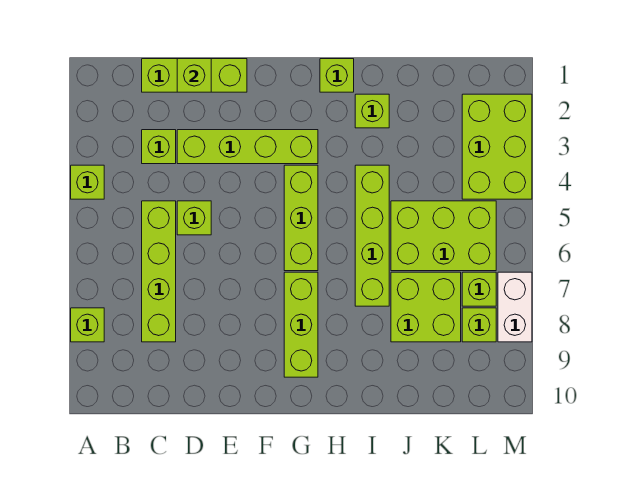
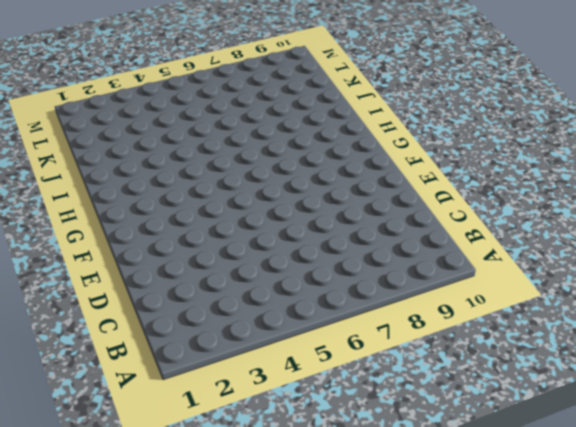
none -> lime brick A4 level 1
none -> lime brick A8 level 1
none -> lime brick C1:E1 level 1

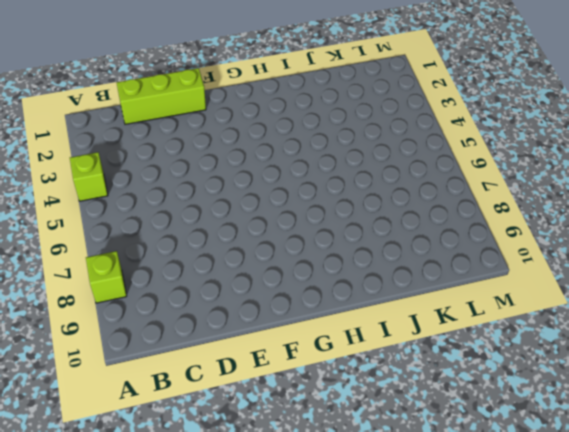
none -> lime brick C3 level 1
none -> lime brick C5:C8 level 1
none -> lime brick D3:G3 level 1

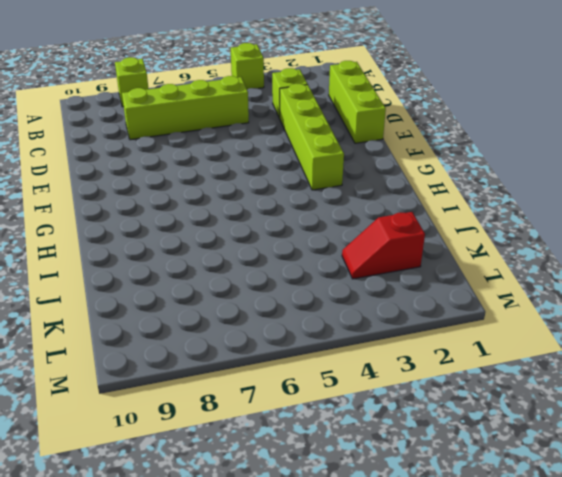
red slope K2:K3 level 1 top 2 -> none
none -> lime brick D5 level 1
none -> lime brick G4:G6 level 1
none -> lime brick G7:G9 level 1

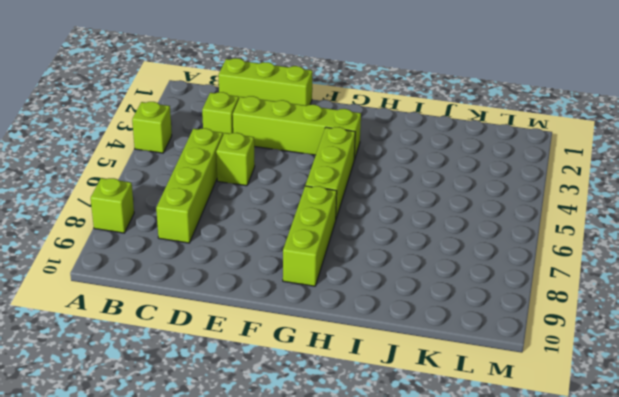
none -> lime brick H1 level 1
none -> lime brick I2 level 1
none -> lime brick I4:I7 level 1

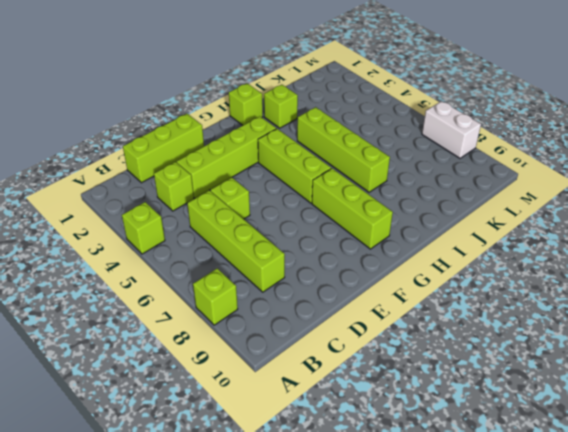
none -> lime brick J5:L6 level 1
none -> lime brick J7:K8 level 1
none -> lime brick L2:M4 level 1

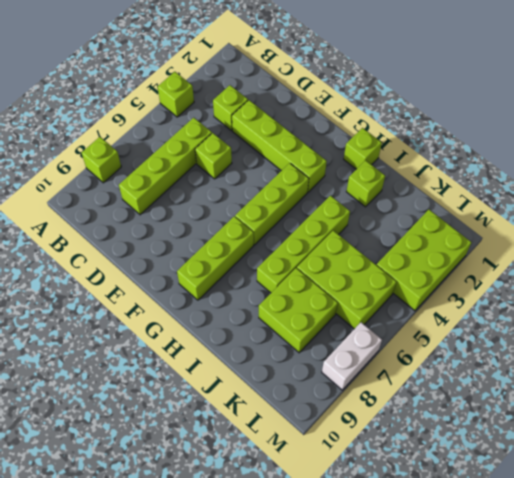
none -> lime brick C1:E1 level 1
none -> lime brick L7 level 1
none -> lime brick L8 level 1

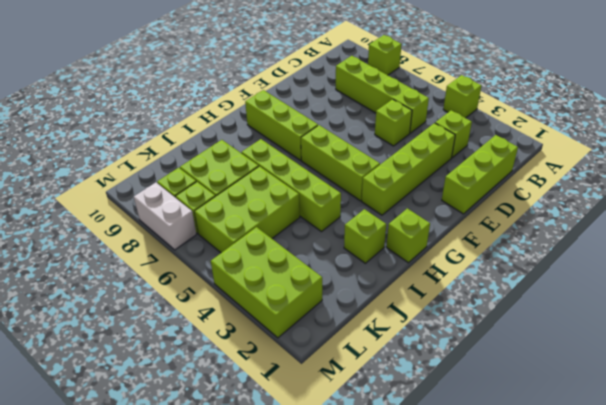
none -> lime brick D1 level 2

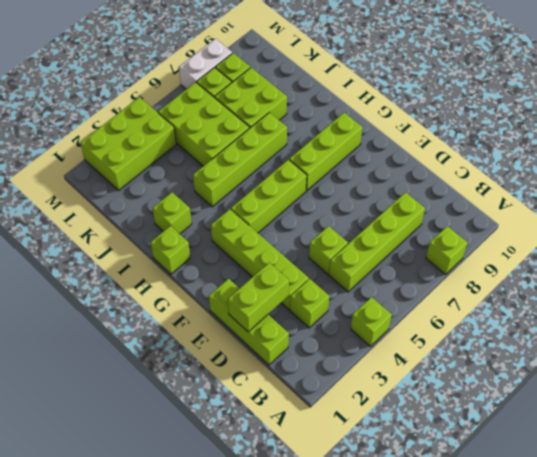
lime brick D1:D2 level 2 -> lime brick D1 level 2

